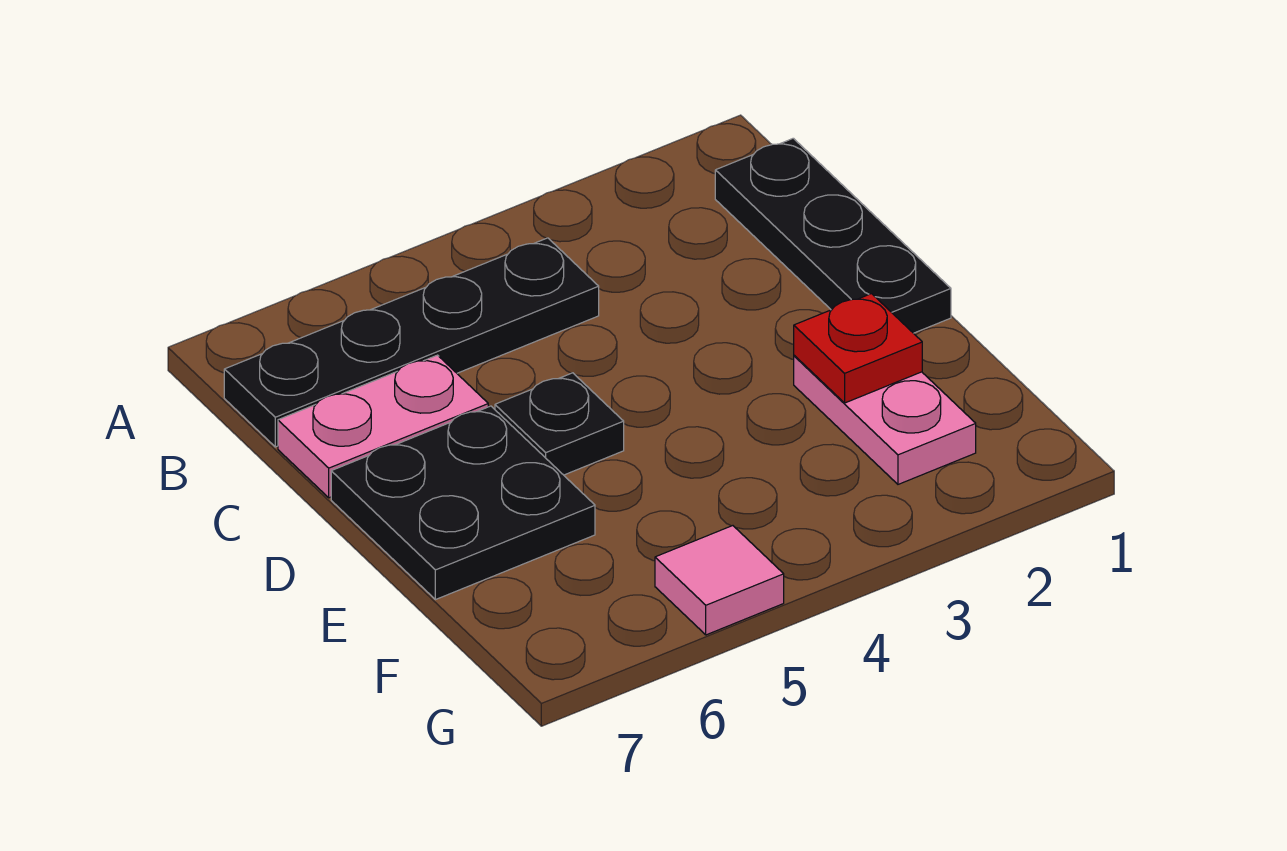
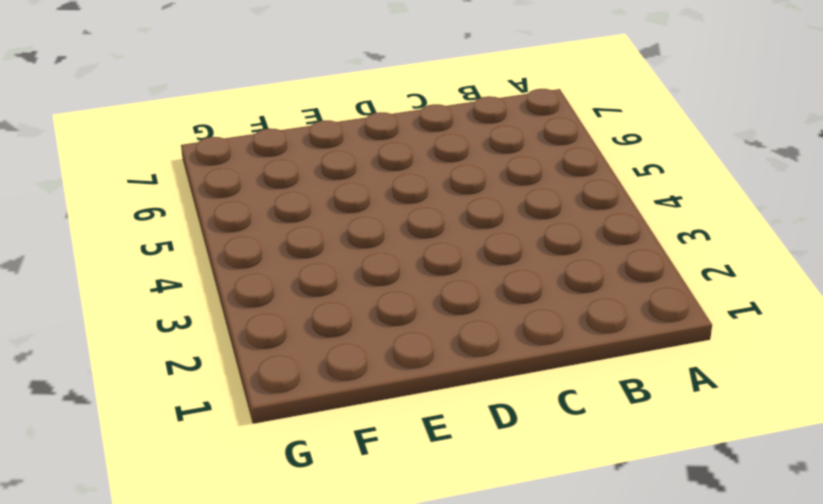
none -> black plate B1:D1 level 1
none -> black plate B4:B7 level 1

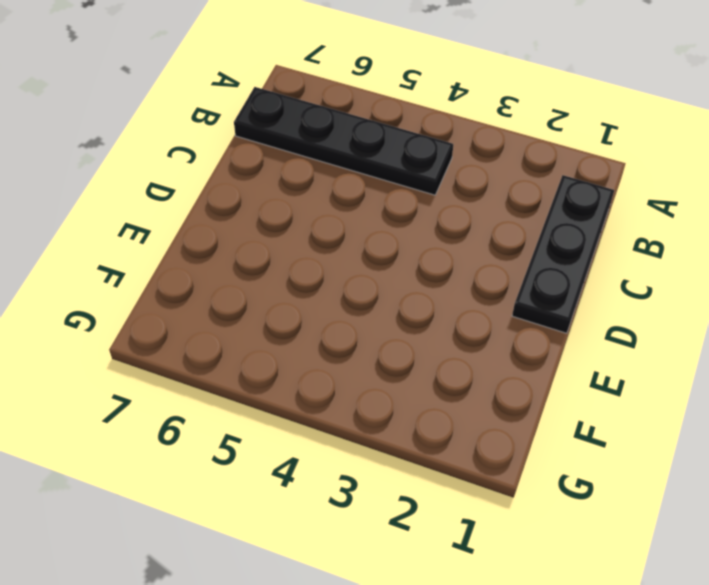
none -> pink plate C6:C7 level 1
none -> black plate D5 level 1

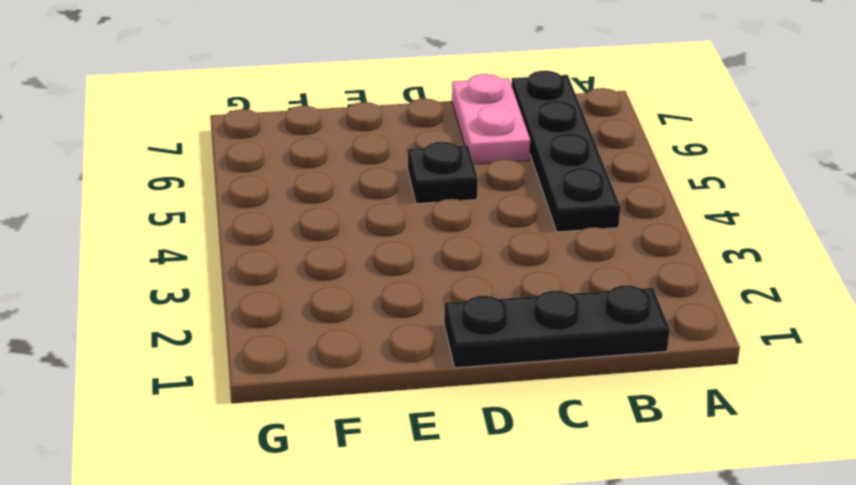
none -> black plate D6:E7 level 1
none -> pink plate E2:F2 level 1

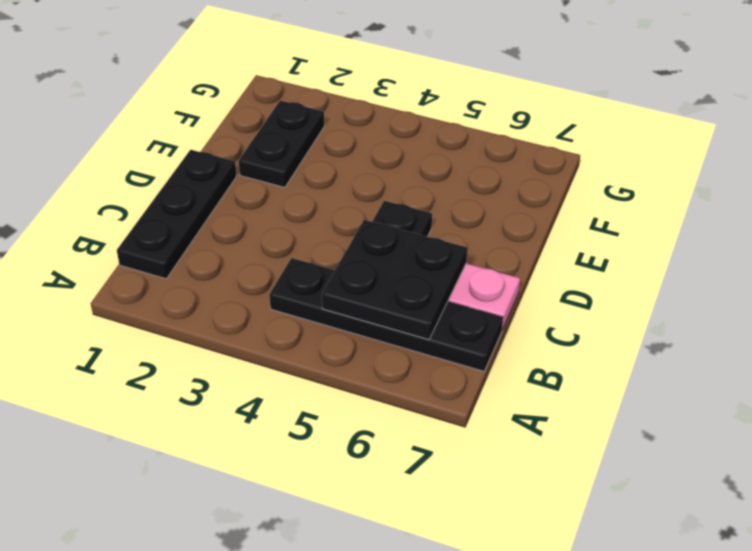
black plate B5:C6 level 2 -> black plate D6:E7 level 1
black plate E2:F2 level 1 -> pink plate E2:F2 level 1
none -> pink tile G5 level 1
none -> red plate E2 level 2

